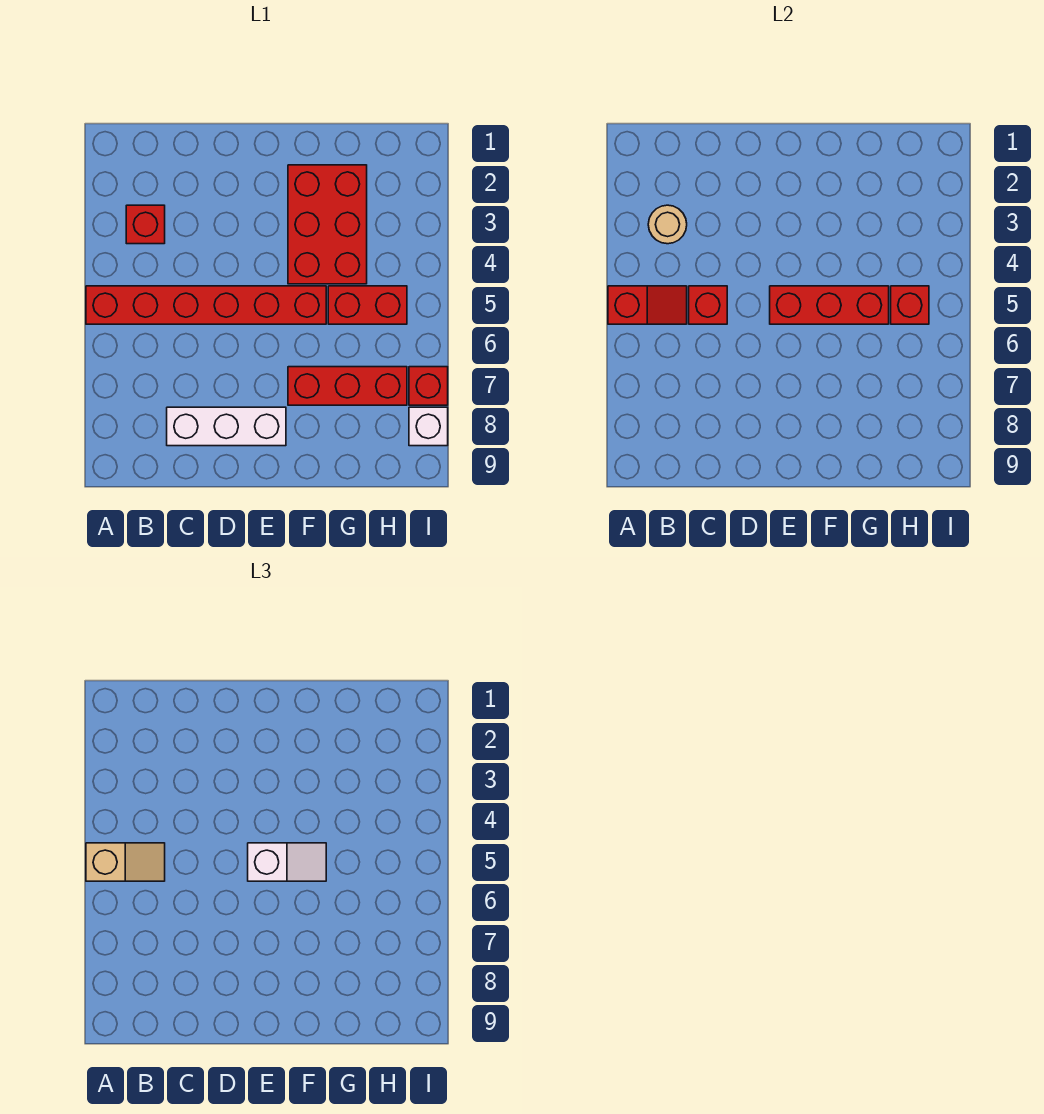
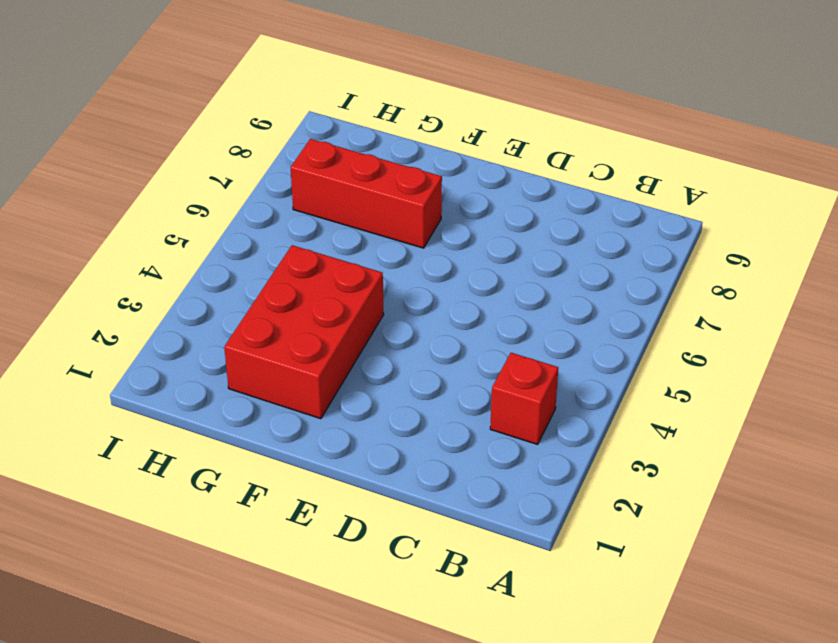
none -> red brick A5:F5 level 1
none -> white brick C8:E8 level 1
none -> red brick G5:H5 level 1

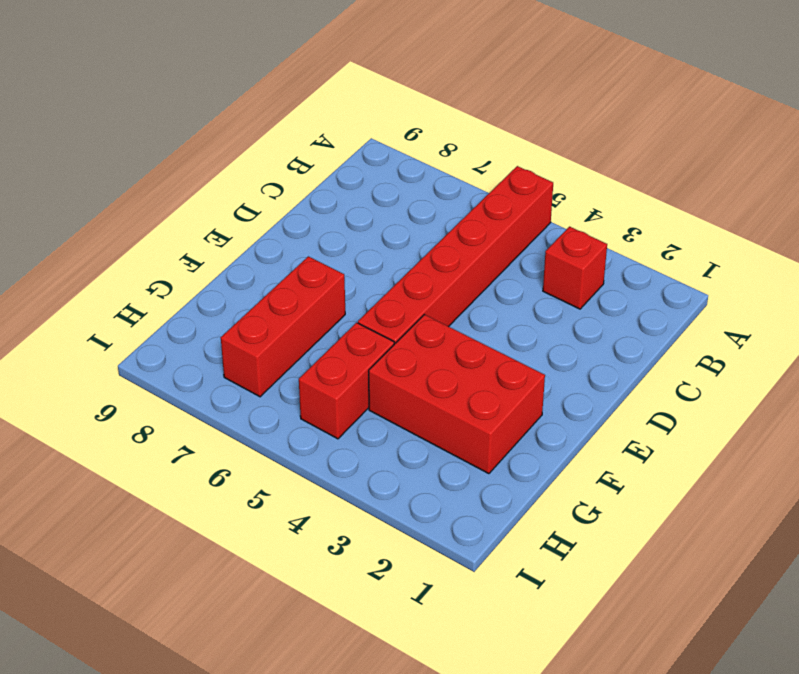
none -> white brick C8:E8 level 1
none -> red brick I7 level 1
none -> white brick I8 level 1

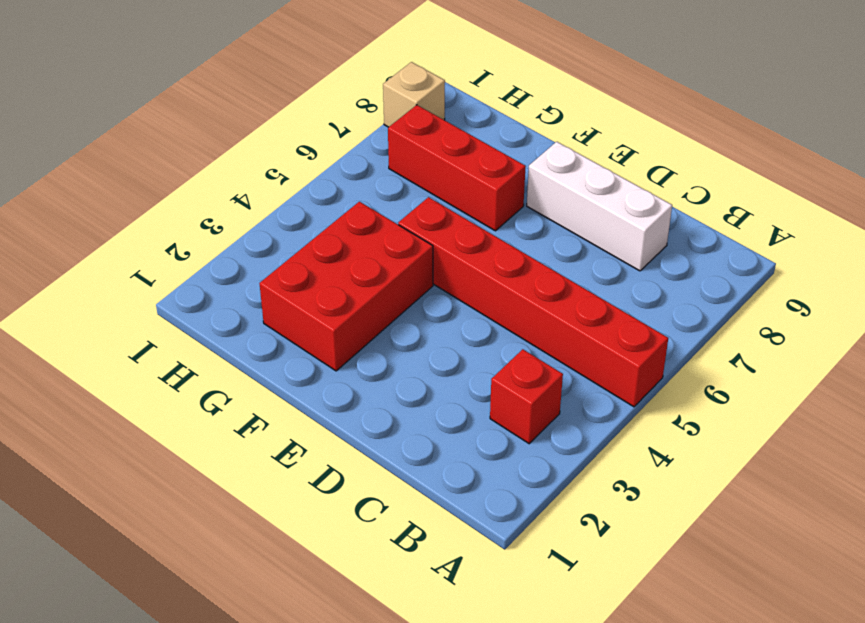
tan brick I8 level 1 -> white brick I8 level 1
none -> red brick G5:H5 level 1
none -> red brick I7 level 1
none -> red slope A5:B5 level 2 top A

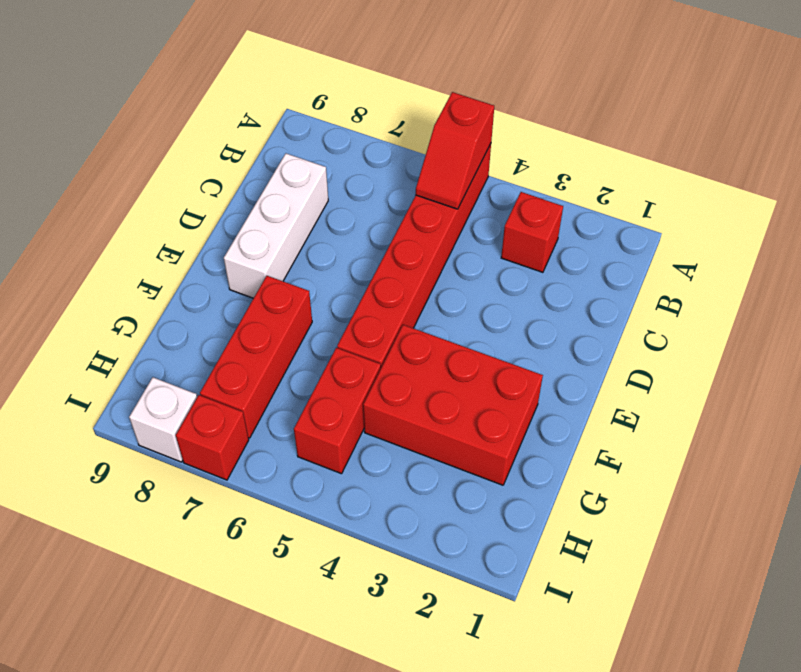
none -> tan round brick B3 level 2
none -> red brick C5 level 2
none -> red brick E5:G5 level 2

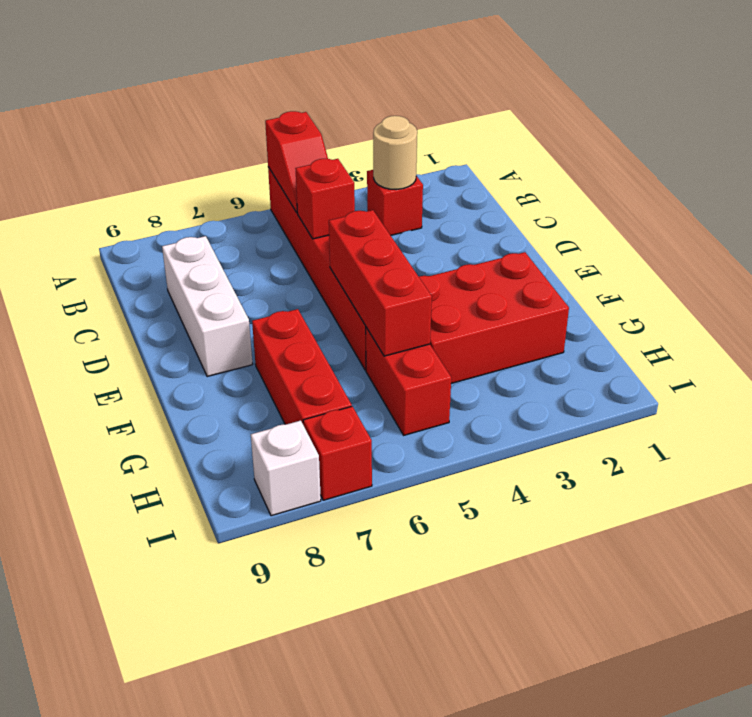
none -> red brick H5 level 2
none -> tan slope A5:B5 level 3 top A
none -> white slope E5:F5 level 3 top E

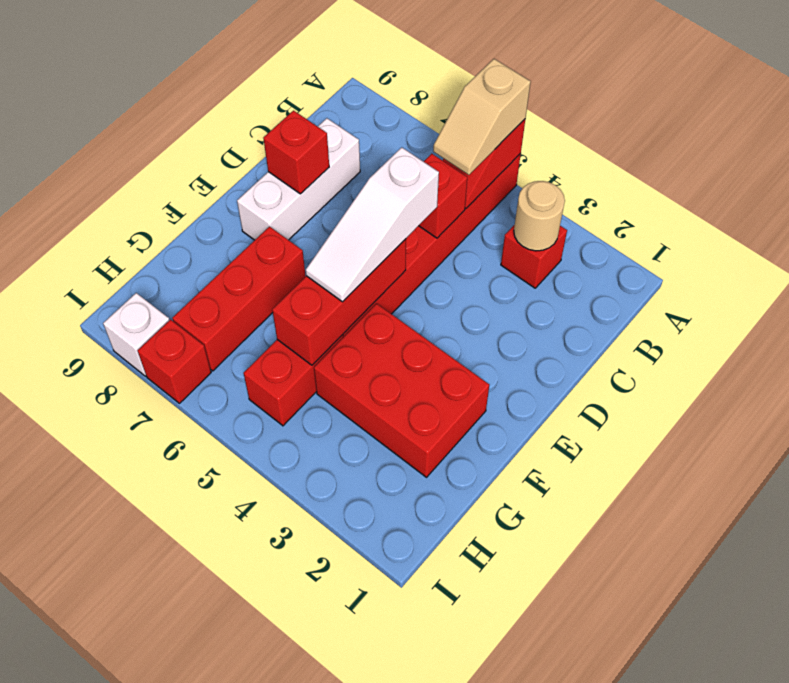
white slope D5:F5 level 3 top D -> white slope E5:F5 level 3 top E
red brick D8 level 2 -> red brick H5 level 2

